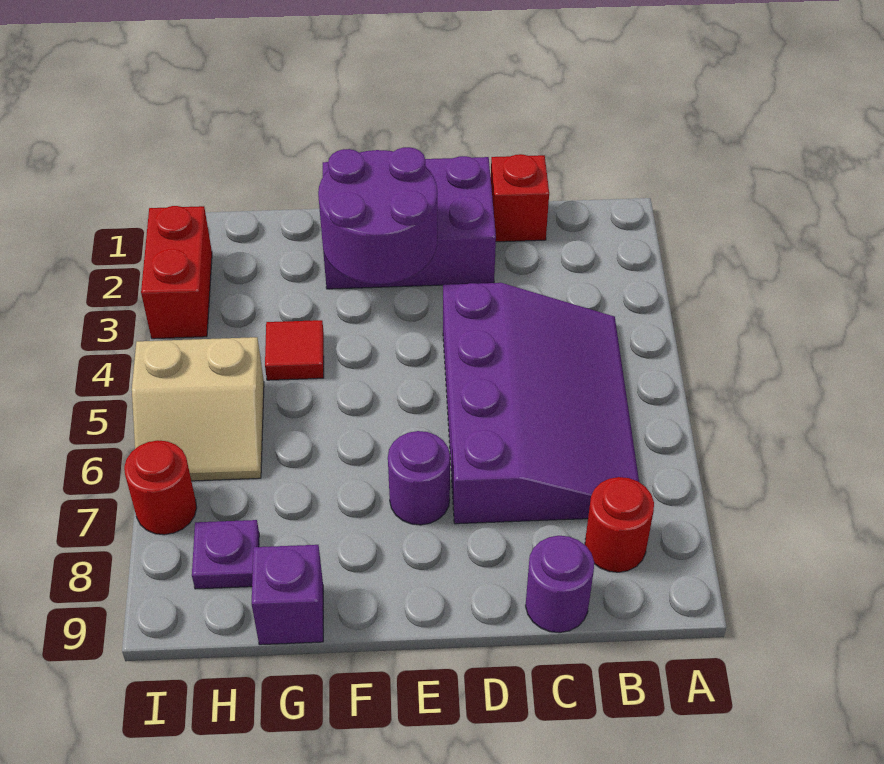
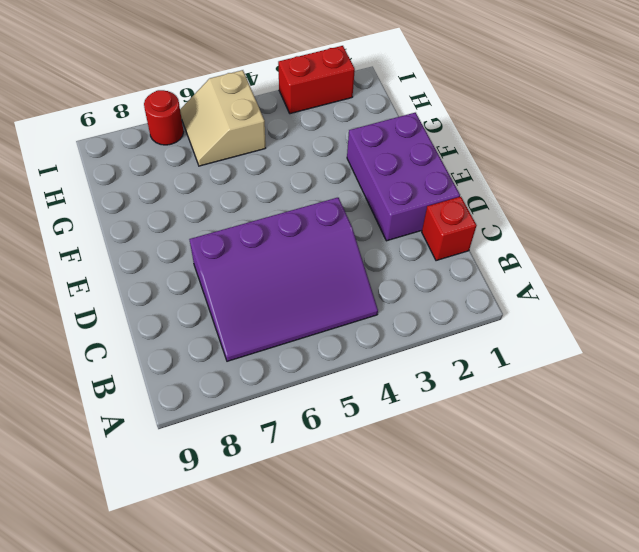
none -> red round brick B8 level 1
none -> purple round brick C9 level 1
none -> purple round brick E7 level 1

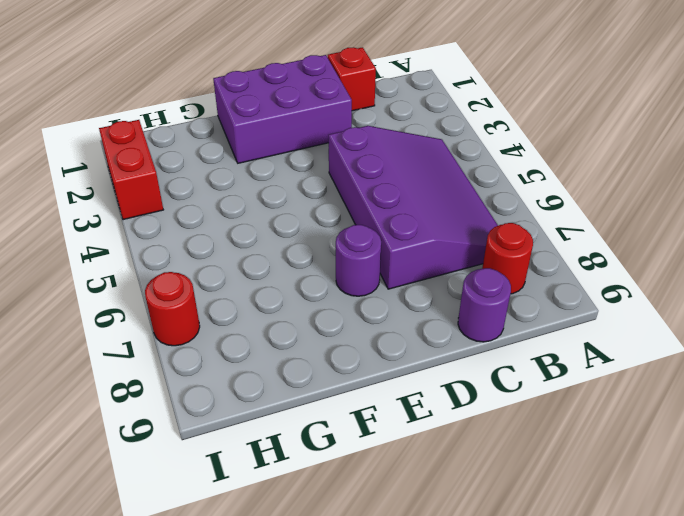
none -> red tile G4 level 1
none -> purple brick G9 level 1
none -> tan slope H5:I6 level 1 top 5

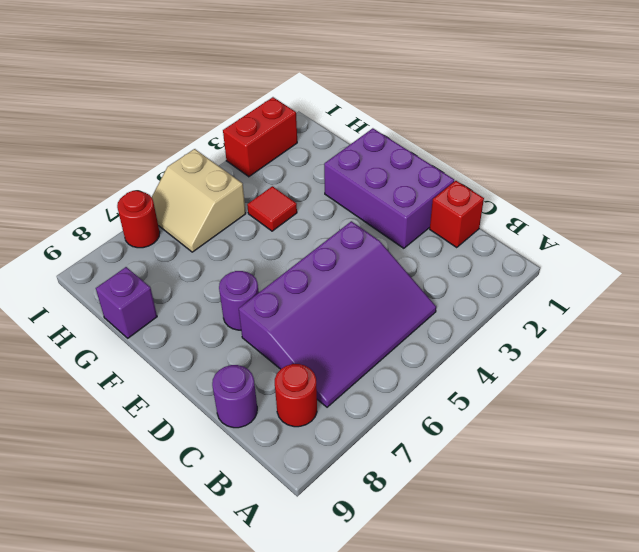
none -> purple plate H8 level 1
none -> purple round brick E2:F3 level 2

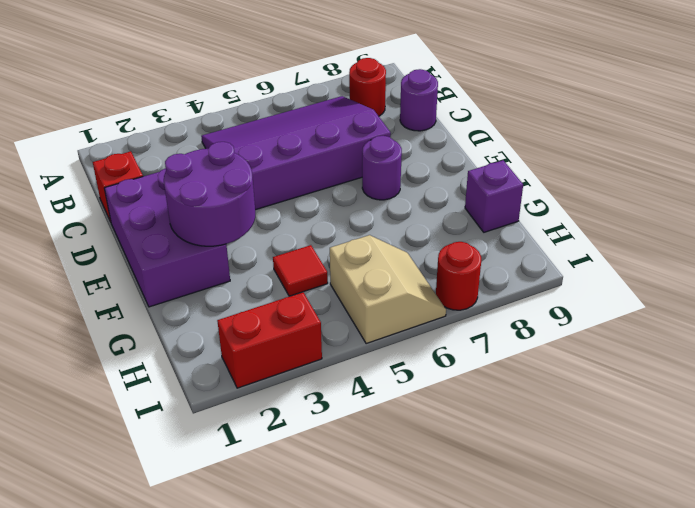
none -> purple plate H8 level 1

